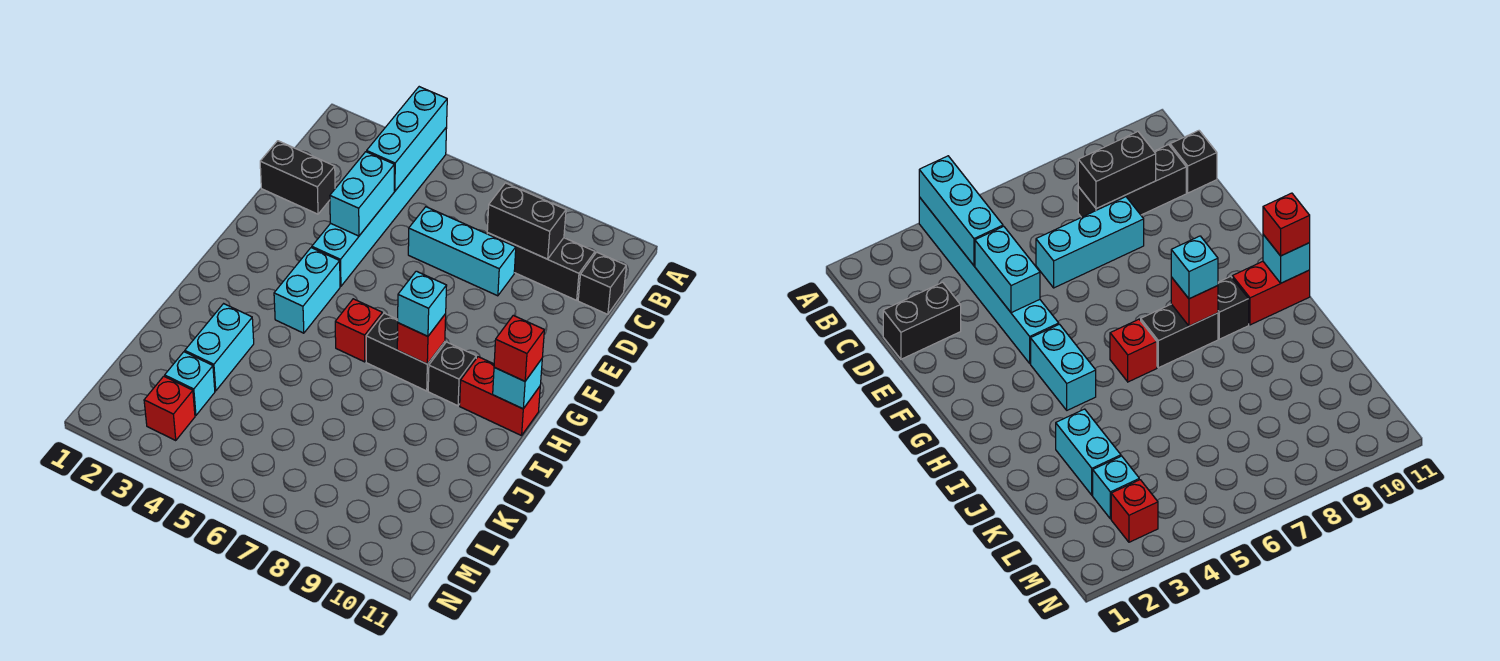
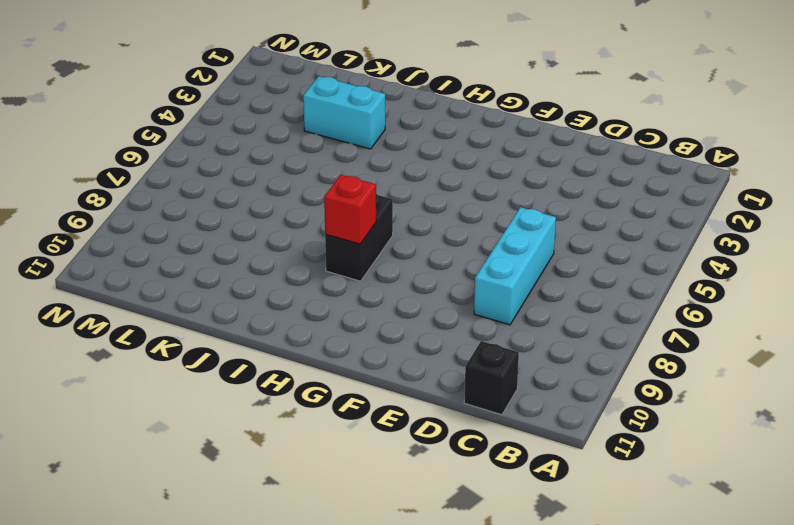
none -> cyan brick A4:F4 level 1
none -> black brick C8:C10 level 1
none -> black brick D1:D2 level 1

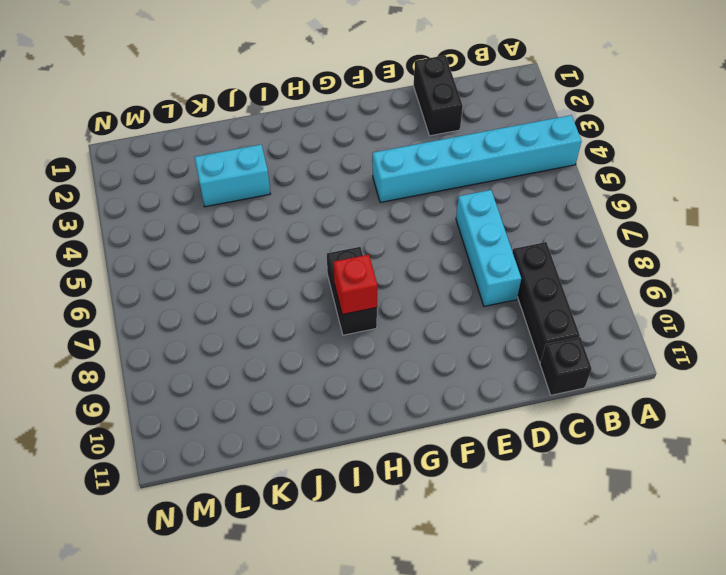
none -> cyan brick G4:H4 level 1
none -> red brick H6 level 1
none -> black brick H9 level 1

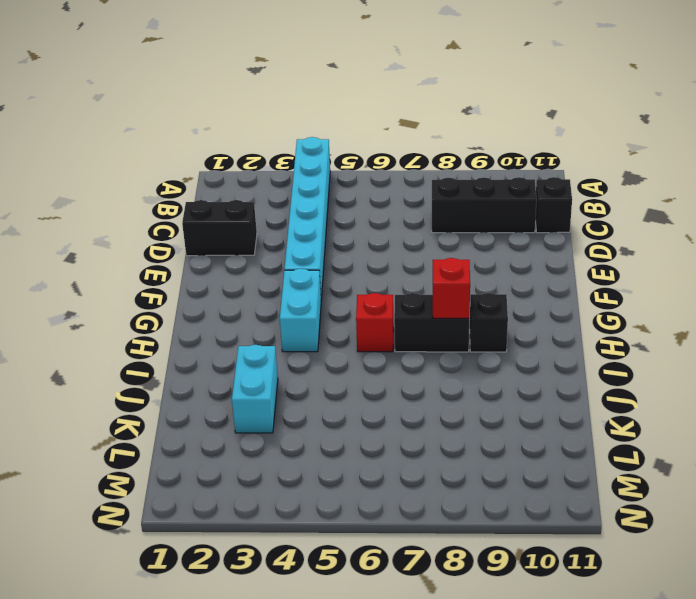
none -> cyan brick D6:D8 level 1
none -> red brick H10:H11 level 1
none -> cyan brick L3 level 1

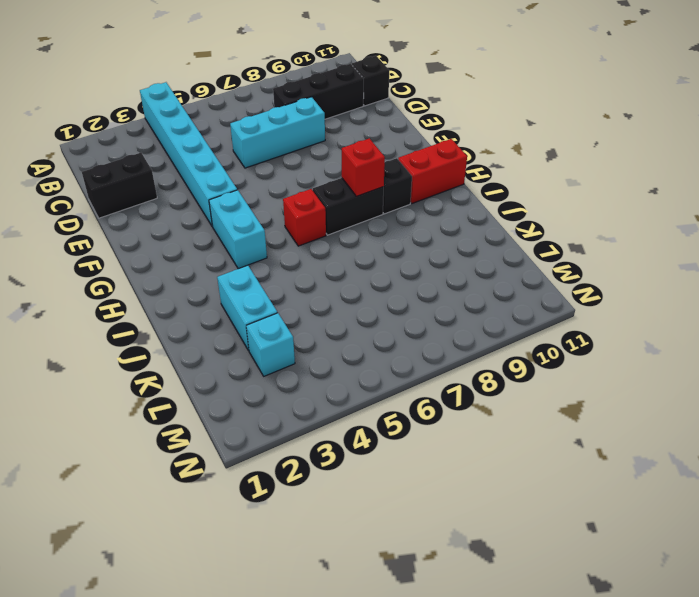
none -> red brick M3 level 1
none -> cyan brick A4:C4 level 2
none -> black brick C8:C9 level 2

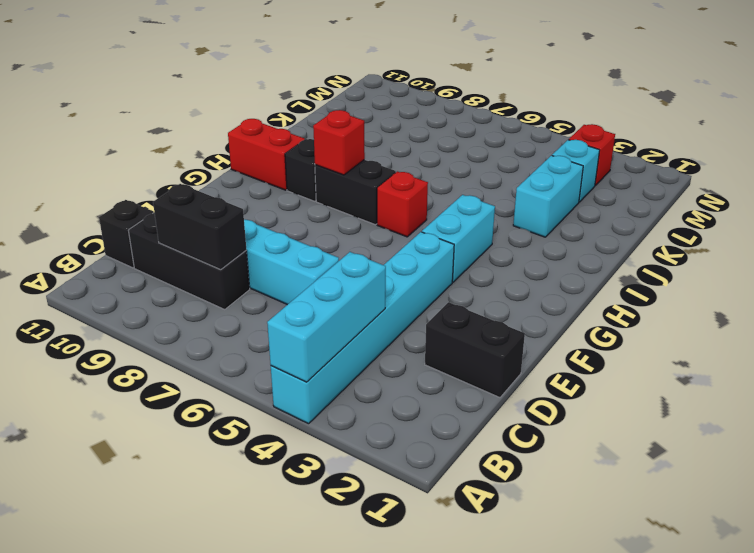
none -> cyan brick D4:E4 level 2
none -> cyan brick H11 level 2
none -> cyan brick H8 level 3

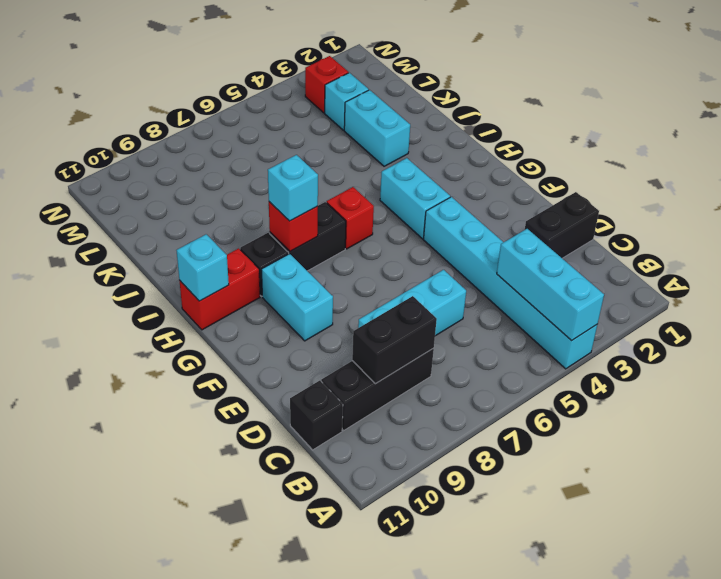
cyan brick F9:G9 level 1 -> cyan brick D4:E4 level 2
none -> red brick H11 level 3

